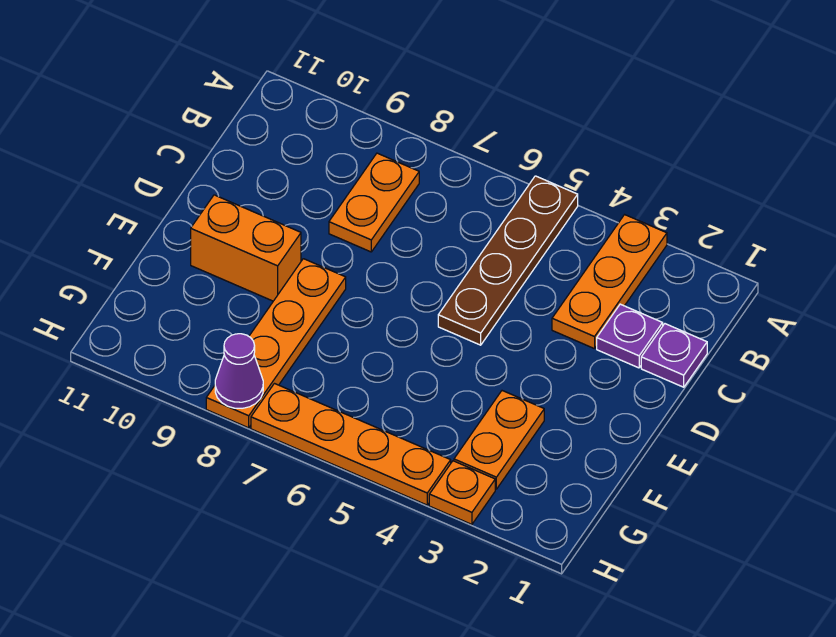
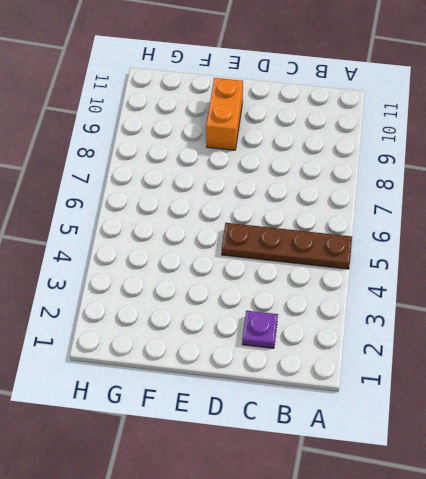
none -> orange plate A3:C3 level 1
none -> orange plate B8:C8 level 1

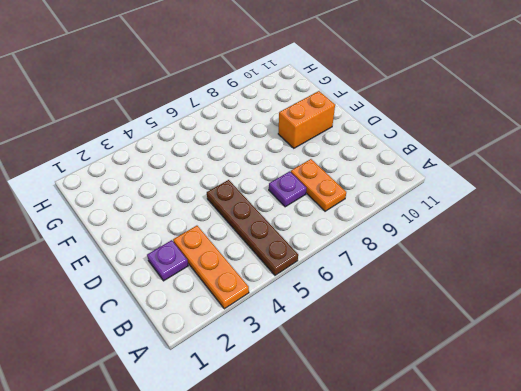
purple plate C7 level 1 -> purple plate C1 level 1
none -> orange plate E8:H8 level 1
none -> orange plate F3:G3 level 1

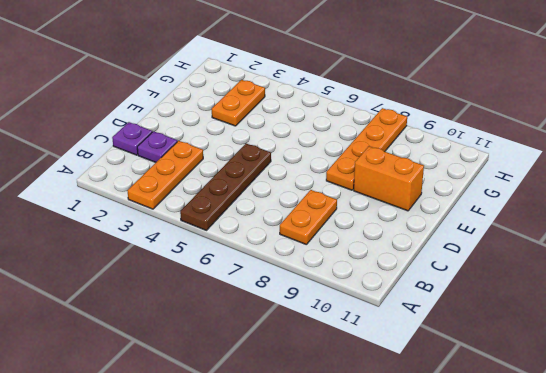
none -> orange plate H3 level 1
none -> orange plate H4:H7 level 1

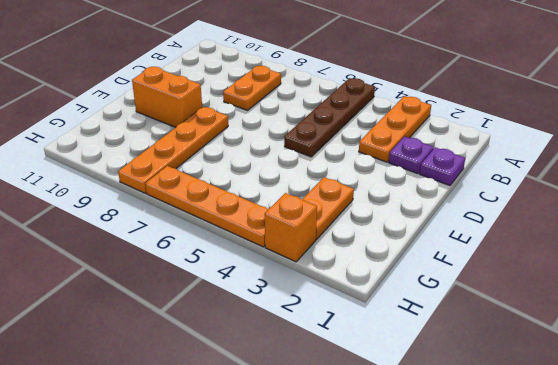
orange brick H3 level 1 -> orange plate H3 level 1
none -> purple cone H8 level 2

